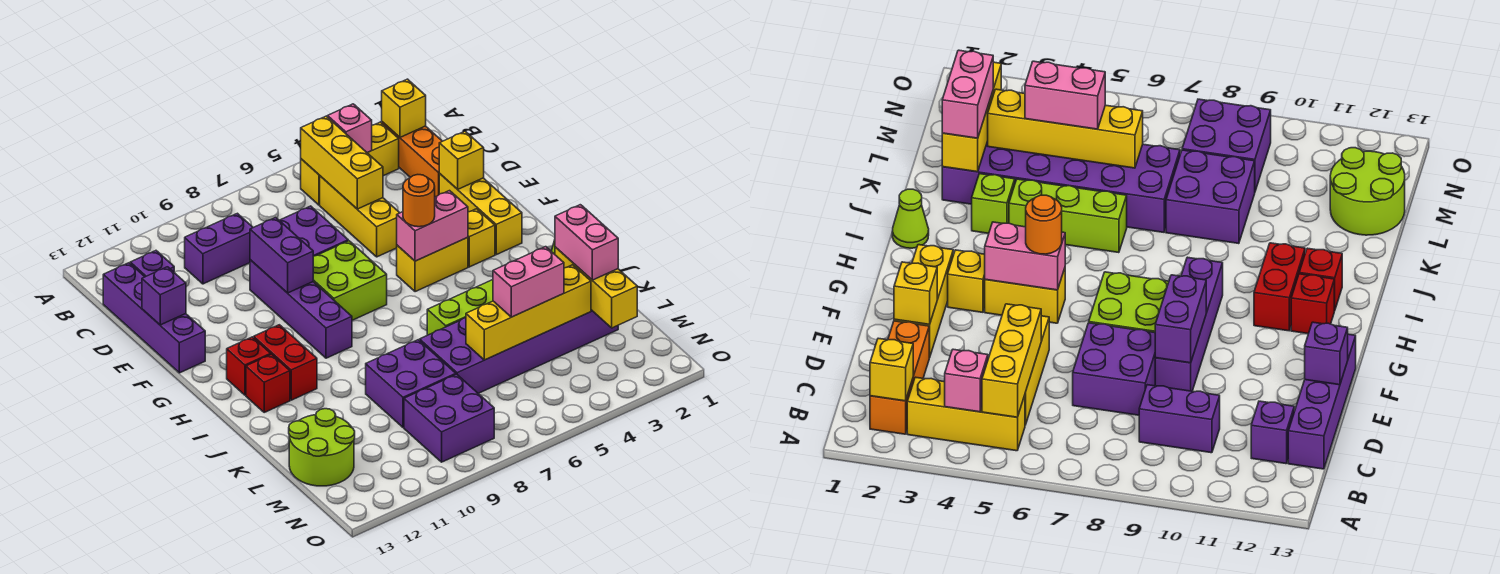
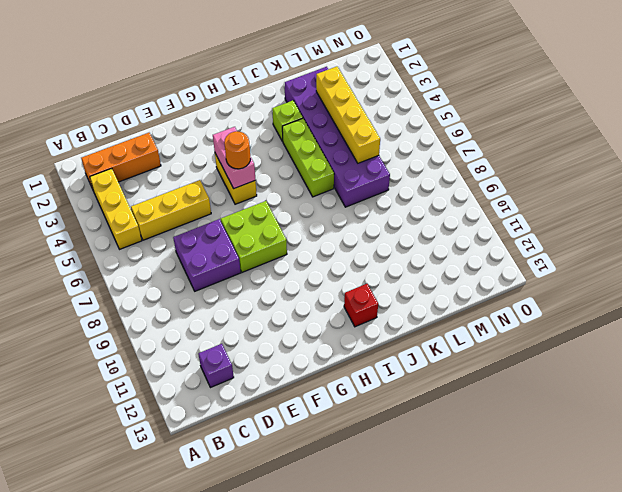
none -> purple brick C9:C10 level 1
none -> purple brick C13:F13 level 1
none -> yellow brick E2:G2 level 1
none -> purple brick E9:H9 level 1

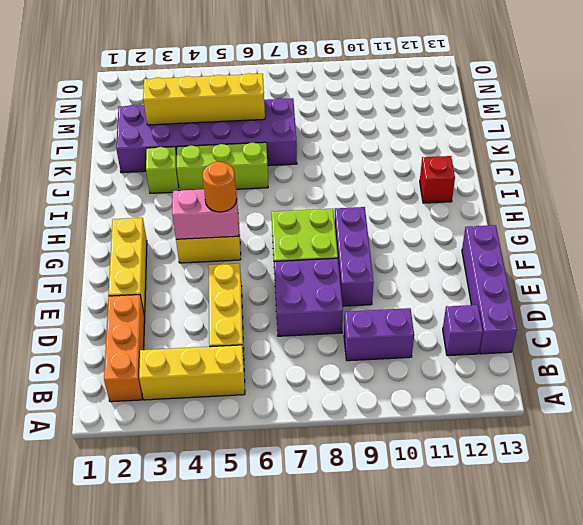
purple brick E9:G9 level 1 -> purple brick E9:H9 level 1
none -> yellow brick G3 level 1
none -> red brick H11:I11 level 1
none -> red brick H12 level 1
none -> lime cone I1 level 1

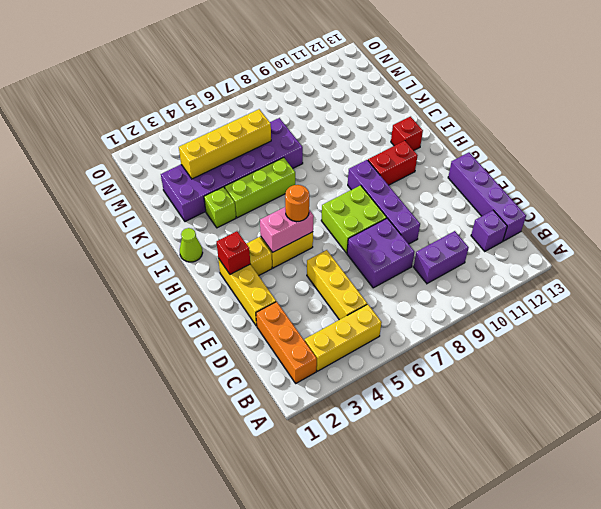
red brick G2 level 2 -> red brick H12 level 1
red brick H10:H11 level 1 -> red brick H11:I11 level 1
none -> purple brick K8:L9 level 1
none -> lime round brick L12:M13 level 1
none -> purple brick M8:N9 level 1
none -> yellow brick B2 level 2

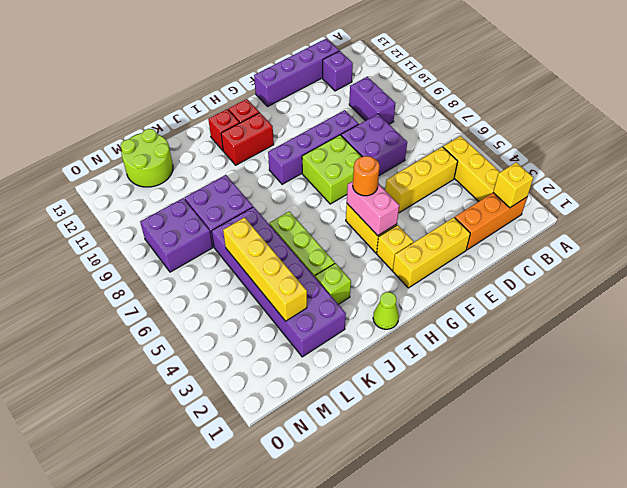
none -> pink brick B4 level 2
none -> yellow brick B5:D5 level 2
none -> yellow brick E2 level 2
none -> purple brick E9:F9 level 2

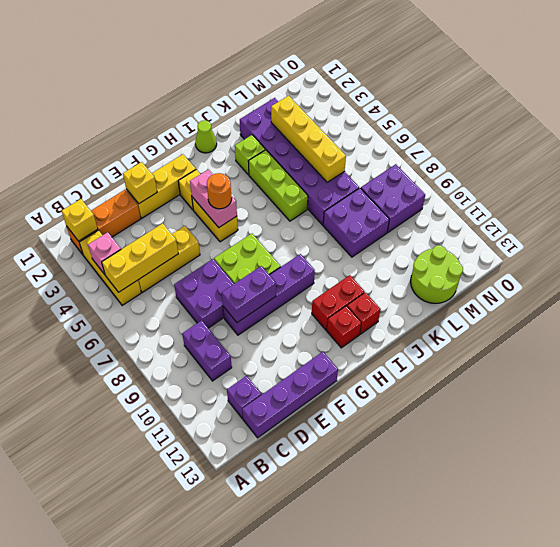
none -> purple brick E13 level 2
none -> yellow brick K2:M2 level 2
none -> pink brick K2:L2 level 3
none -> pink brick L4:L5 level 3

